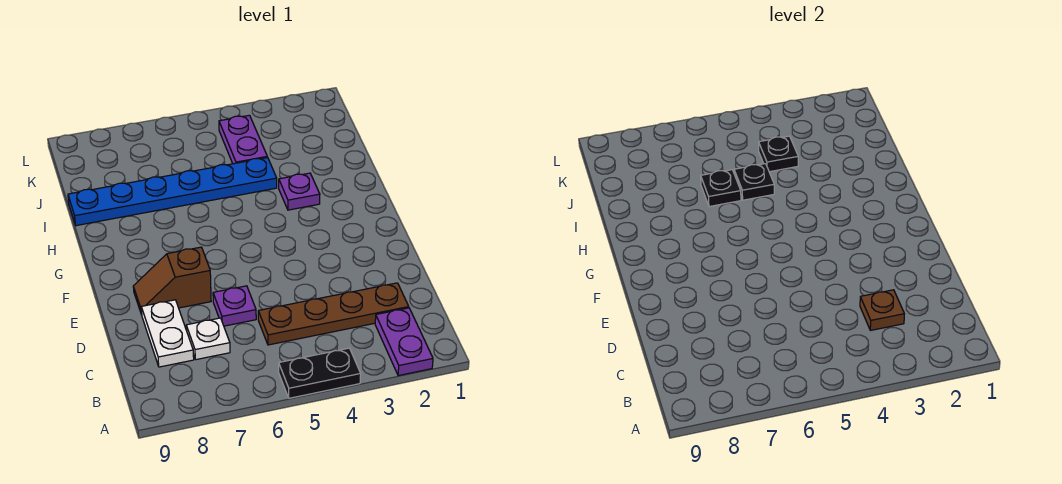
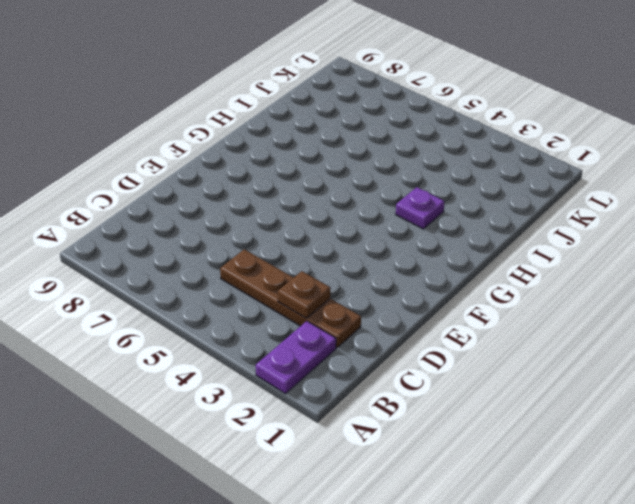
none -> black plate A4:A5 level 1
none -> white plate C7 level 1
none -> white plate C8:D8 level 1

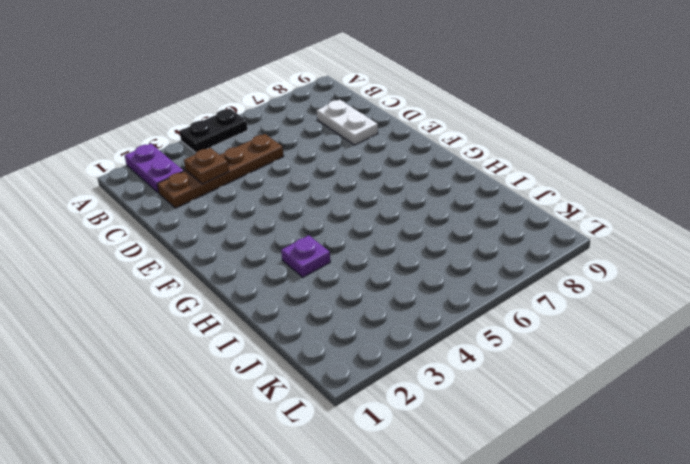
none -> white plate C7 level 1
none -> purple plate D6 level 1
none -> brown slope E7:E8 level 1 top 7

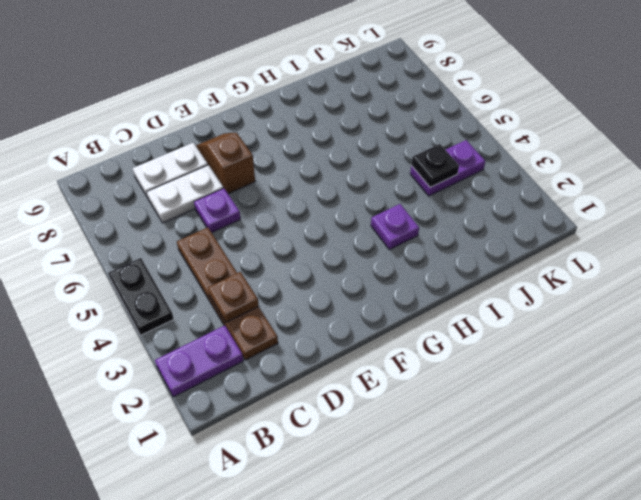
white plate C7:D7 level 1 -> white plate C7 level 1
none -> blue plate I4:I9 level 1
none -> black plate I5 level 2
none -> black plate I6 level 2

